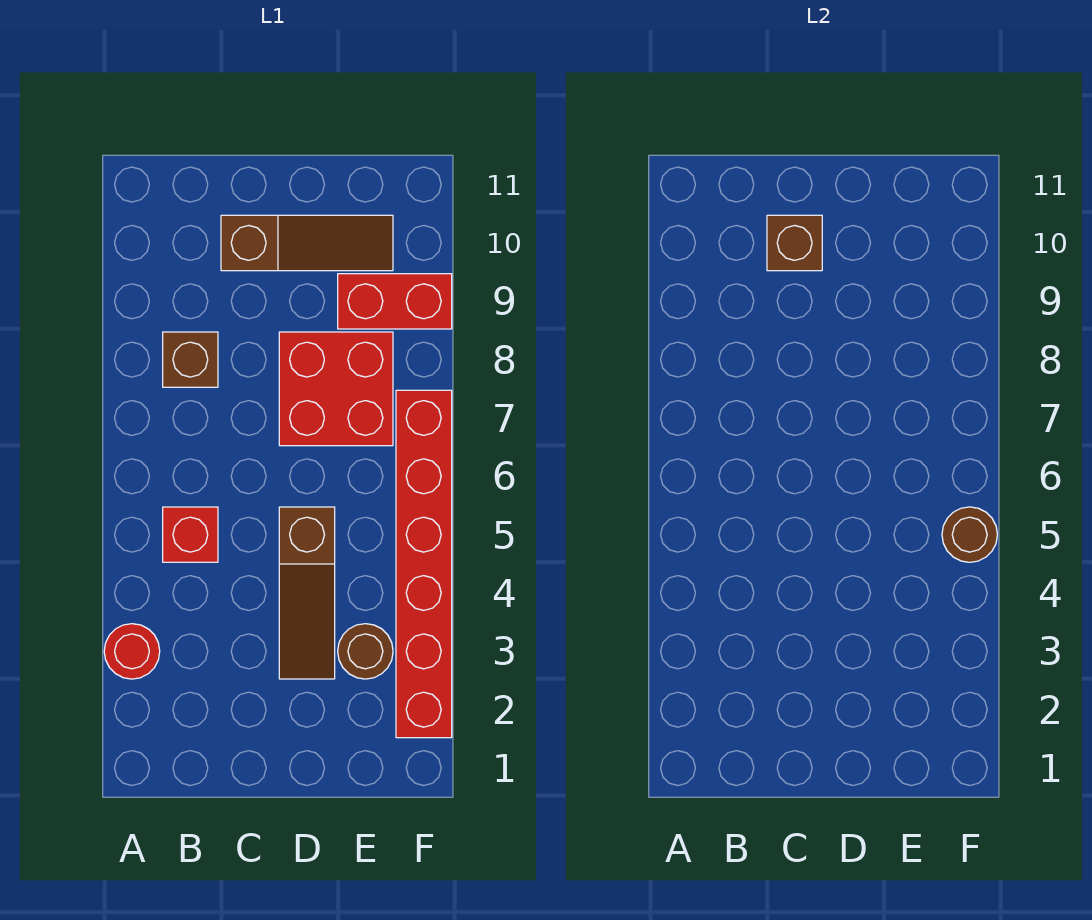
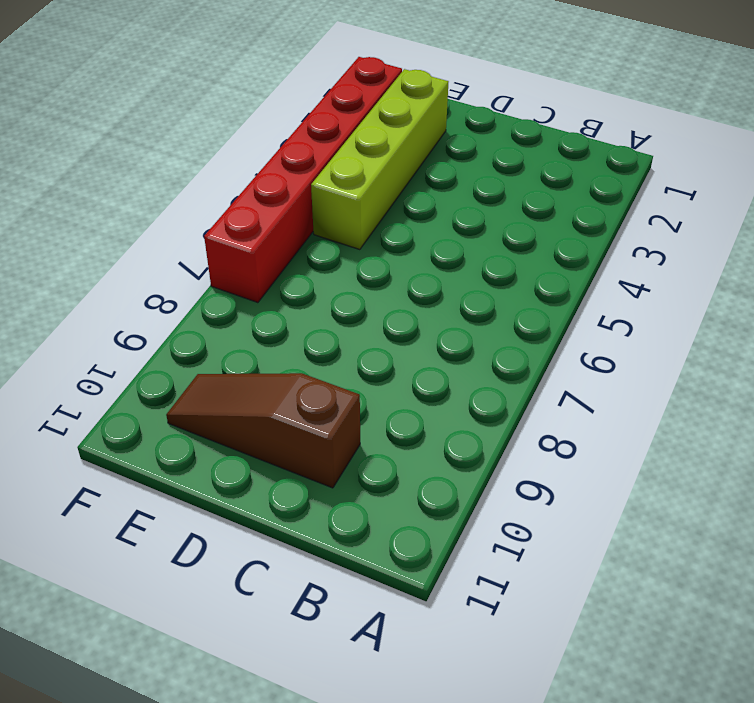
lime brick E2:E5 level 1 -> brown round brick E3 level 1
none -> red round brick A3 level 1
none -> red brick B5 level 1

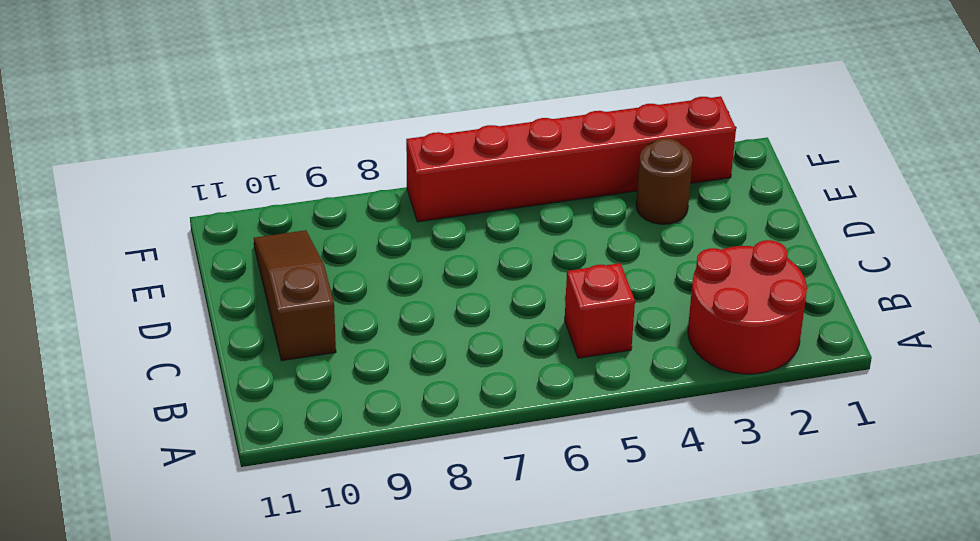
red round brick A2:B3 level 1 -> red round brick A3 level 1
none -> brown brick B8 level 1
none -> brown slope D3:D5 level 1 top 5

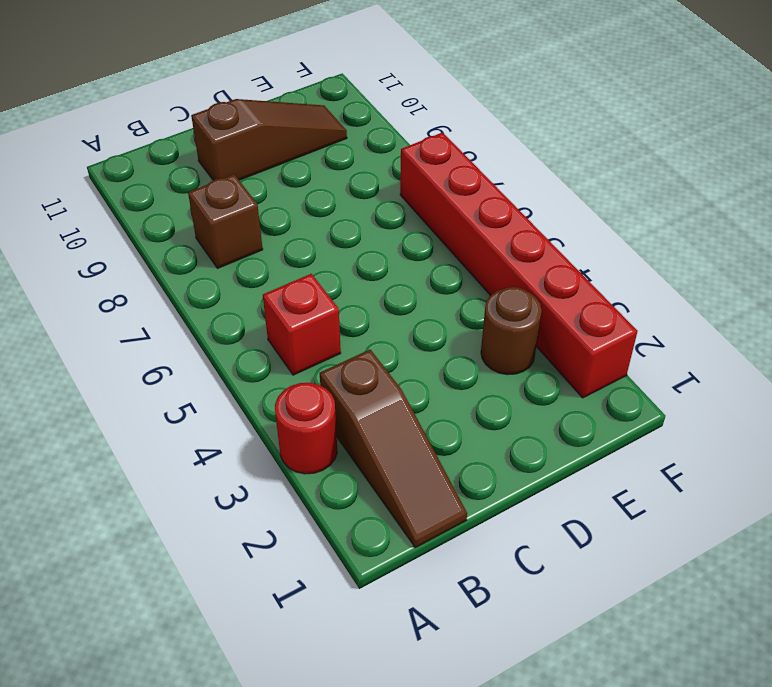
brown slope B1:B3 level 1 top 3 -> brown slope D3:D5 level 1 top 5
none -> red brick D7:E8 level 1
none -> red brick E9:F9 level 1

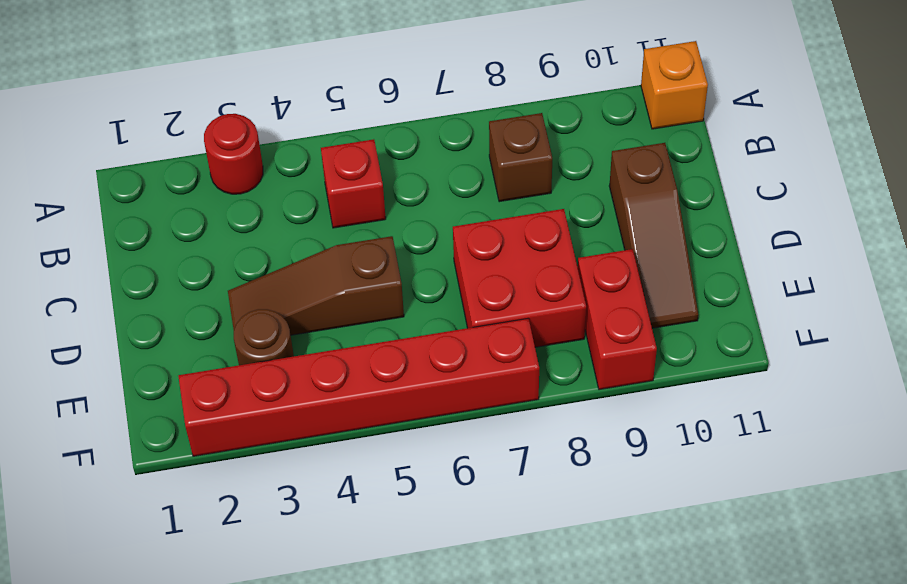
orange brick A11 level 1 -> none
none -> brown brick C10 level 2
none -> brown round brick F5 level 2

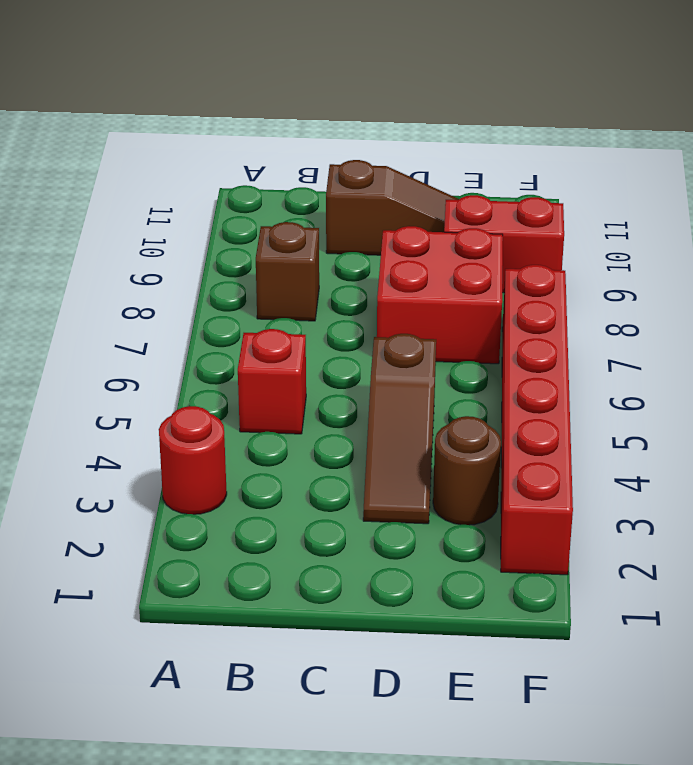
none -> brown brick C10 level 2
none -> brown round brick F5 level 2

